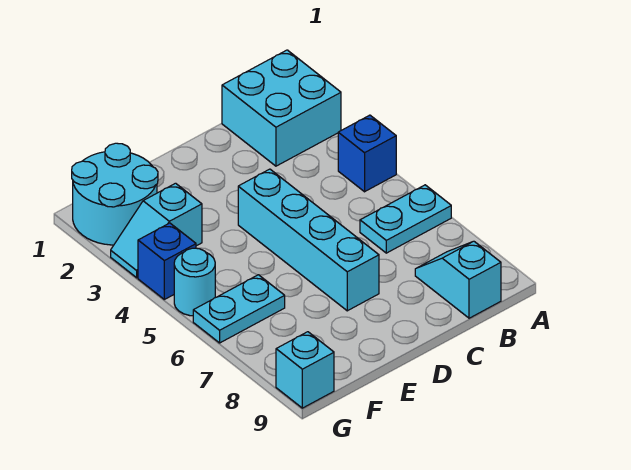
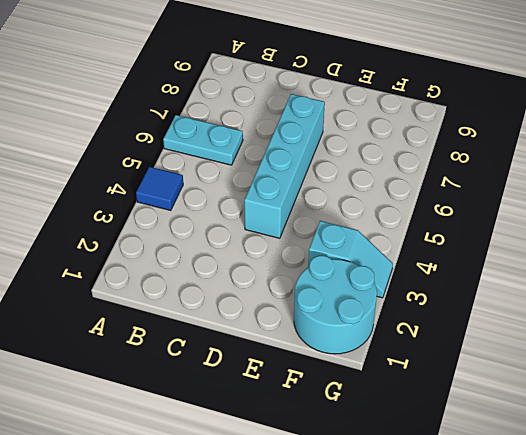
blue tile A4 level 1 -> blue brick A4 level 1
none -> cyan brick A1:B2 level 1
none -> cyan slope B8:B9 level 1 top 9

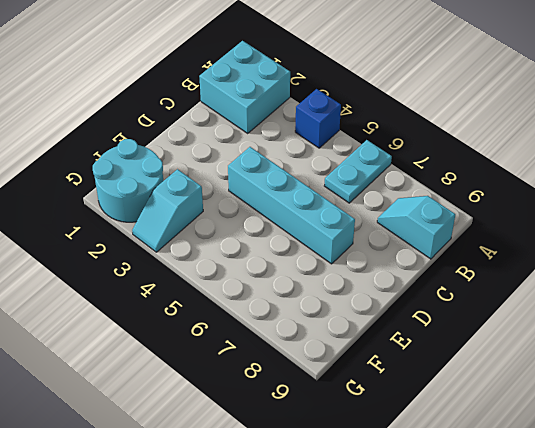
none -> cyan plate F6:G6 level 1
none -> blue brick G4 level 1

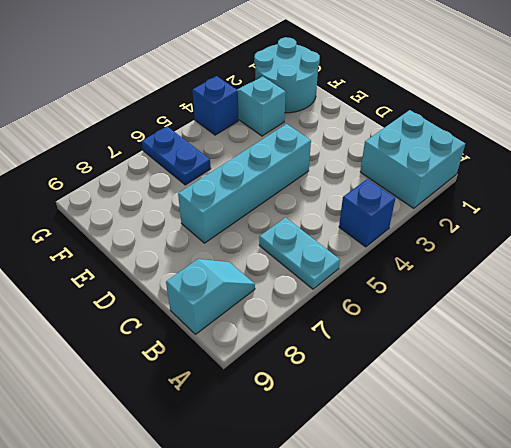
blue plate F6:G6 level 1 -> cyan plate F6:G6 level 1
none -> cyan round brick G5 level 1
none -> cyan brick G9 level 1

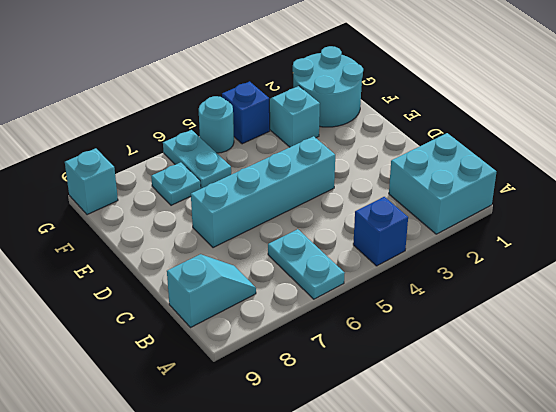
cyan plate F7 level 1 -> none

